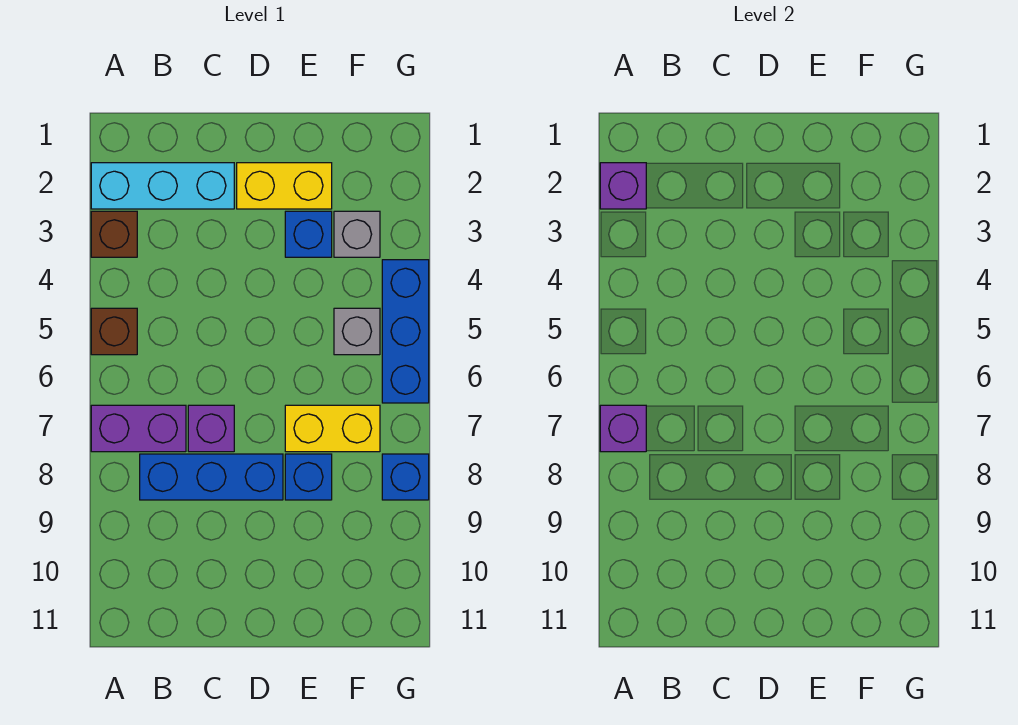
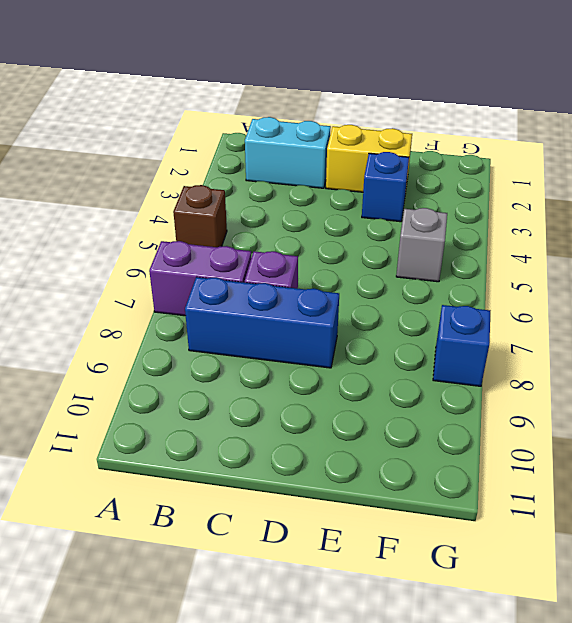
cyan brick B2:C2 level 1 -> cyan brick A2:C2 level 1
none -> brown brick A3 level 1
none -> yellow brick E7:F7 level 1
none -> blue brick E8 level 1

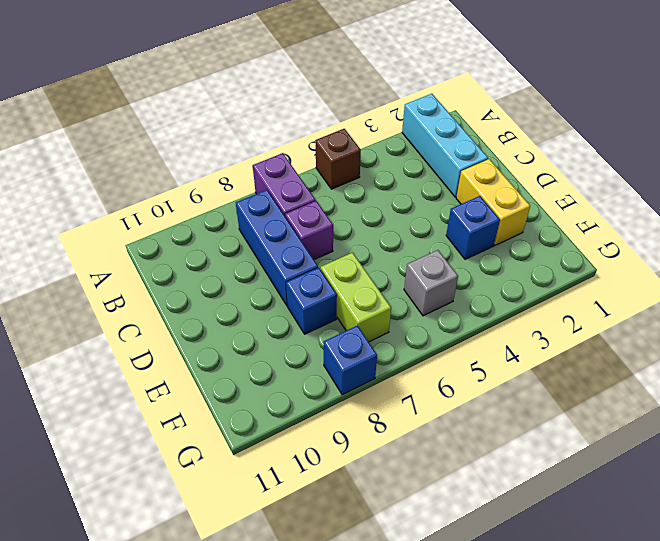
lime brick E7:F7 level 1 -> yellow brick E7:F7 level 1
none -> brown brick A3 level 1
none -> grey brick F3 level 1
none -> blue brick G4:G6 level 1

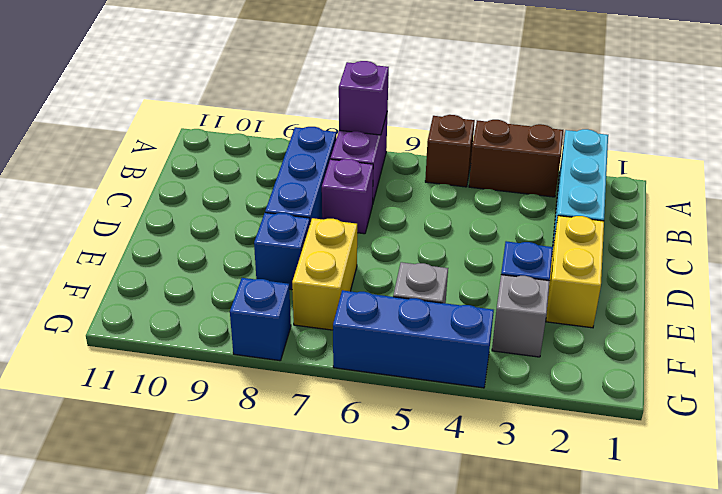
brown brick A3:A4 level 1 -> brown brick A3 level 1
none -> purple brick A2 level 2

